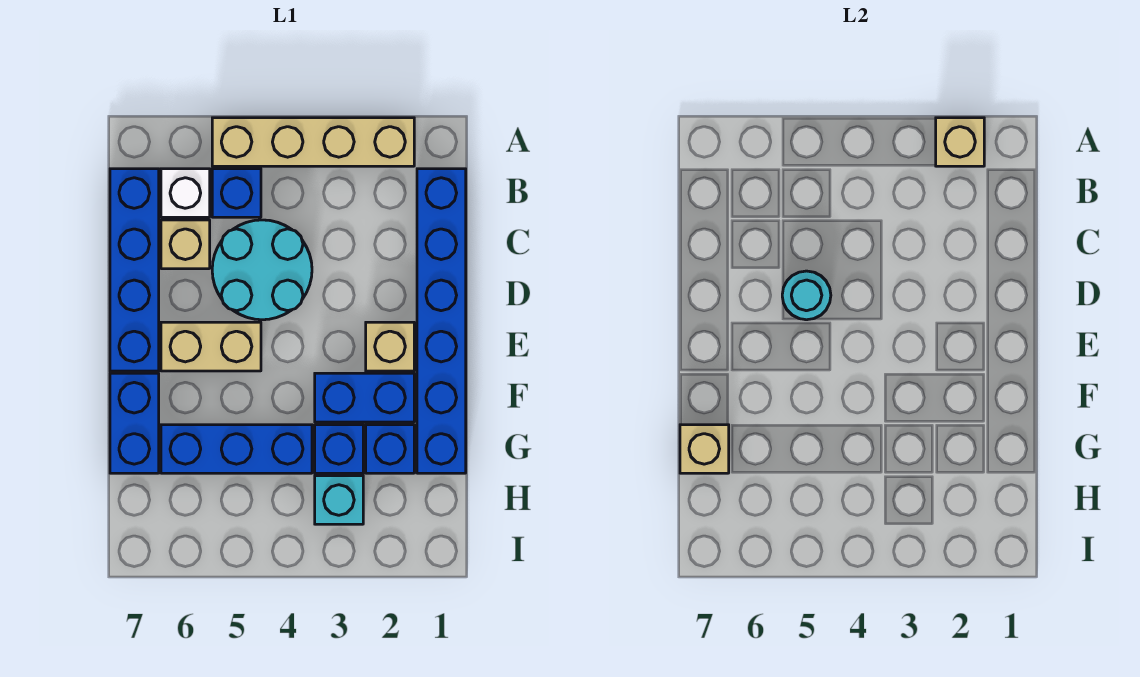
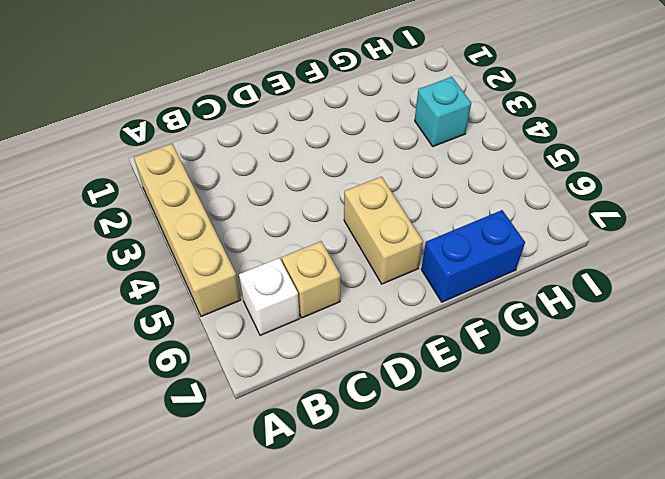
none -> blue brick B1:G1 level 1
none -> blue brick B5 level 1
none -> blue brick B7:E7 level 1

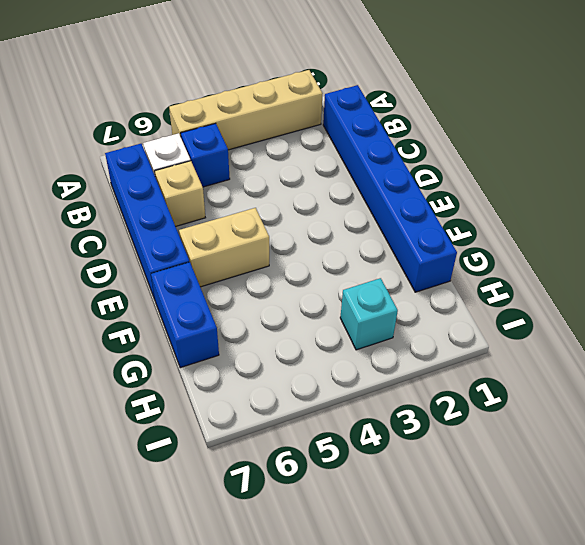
none -> cyan round brick C4:D5 level 1
none -> tan brick E2 level 1
none -> blue brick F2:F3 level 1

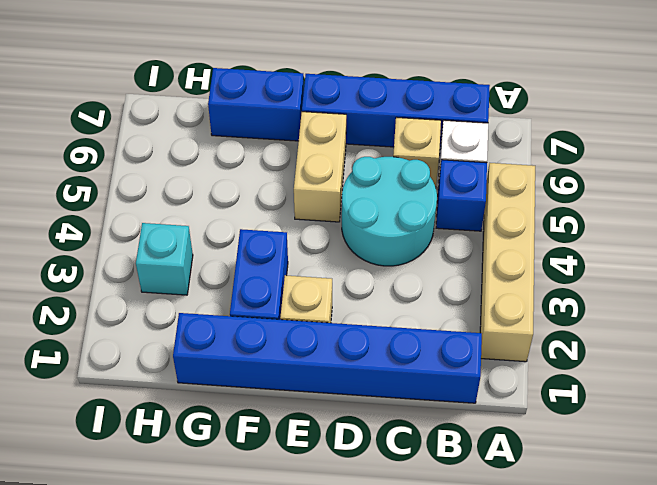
none -> blue brick G2 level 1
none -> blue brick G3 level 1
none -> blue brick G4:G6 level 1

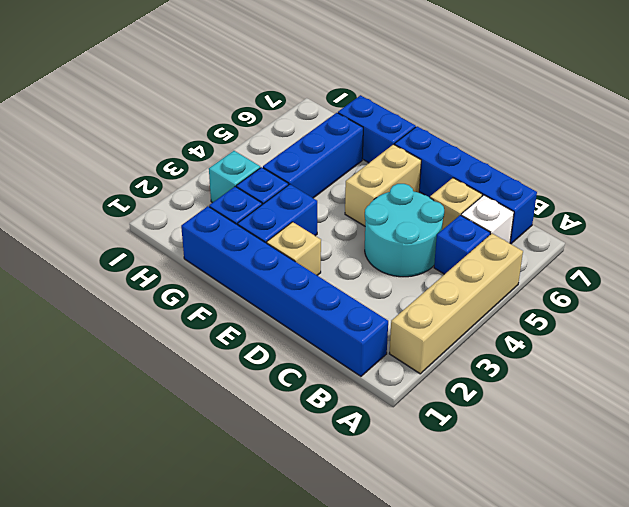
none -> tan brick A2 level 2
none -> cyan round brick D5 level 2
none -> tan brick G7 level 2

